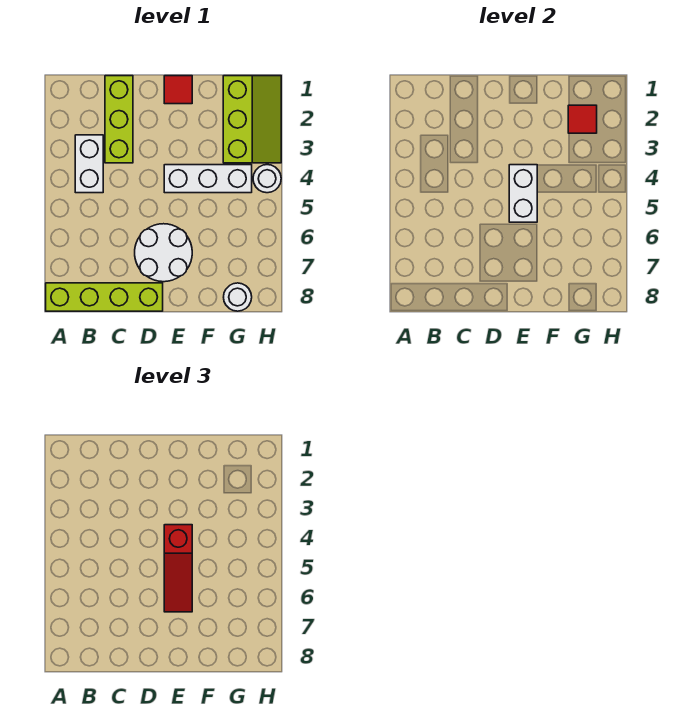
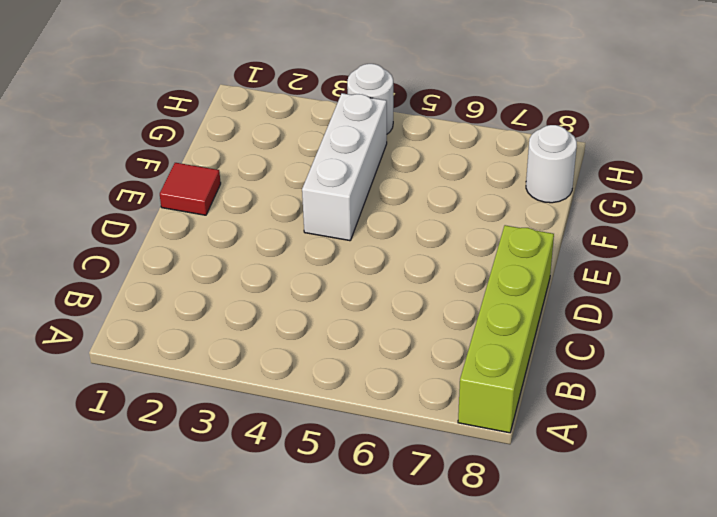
none -> white brick B3:B4 level 1
none -> lime brick C1:C3 level 1
none -> white round brick D6:E7 level 1

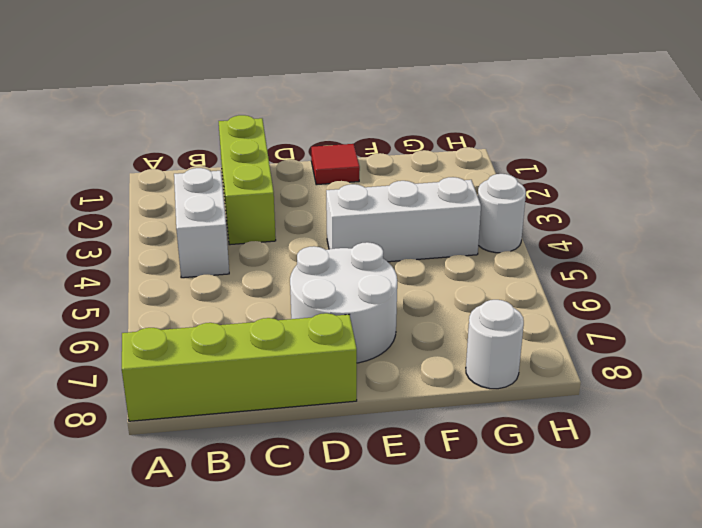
none -> lime slope G1:H3 level 1 top G
none -> white brick E4:E5 level 2
none -> red tile G2 level 2

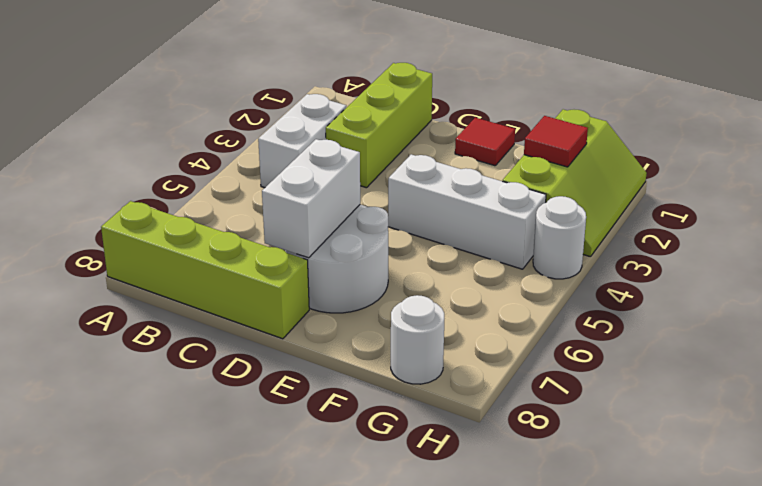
white brick D6:D7 level 2 -> white brick E4:E5 level 2
none -> red slope E4:E6 level 3 top 4

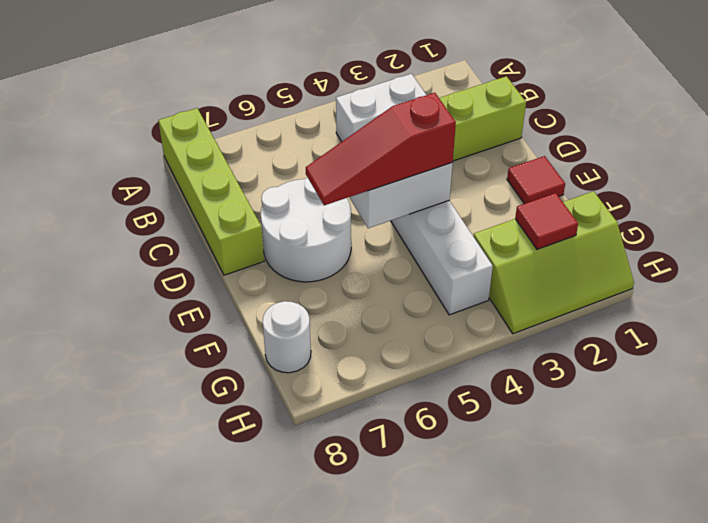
none -> white round brick H4 level 1

